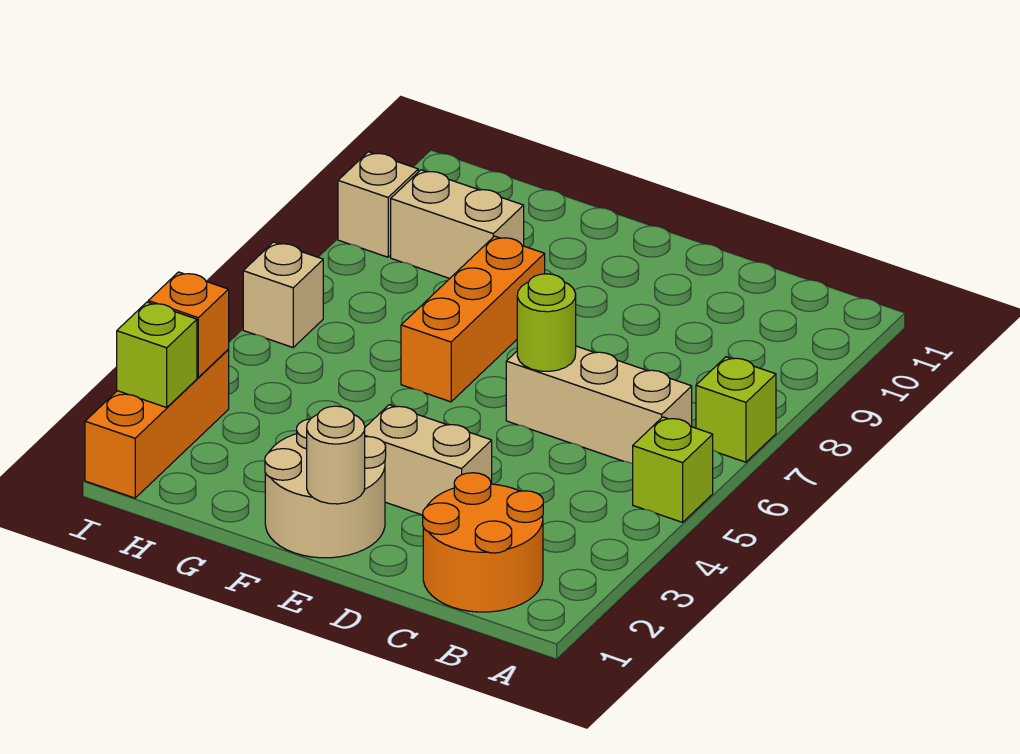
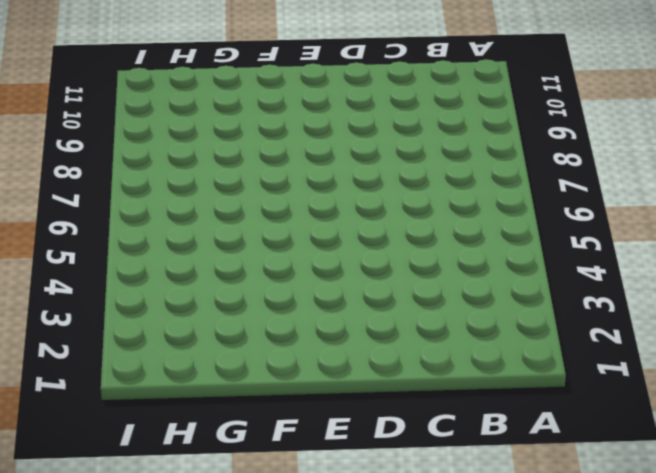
none -> lime brick A5 level 1
none -> lime brick A7 level 1
none -> orange round brick B1:C2 level 1

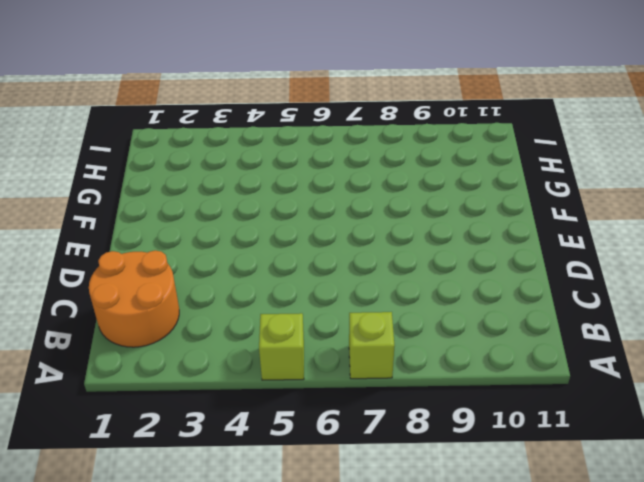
none -> tan brick B6:D6 level 1
none -> tan brick D3:E3 level 1
none -> tan round brick E1:F2 level 1

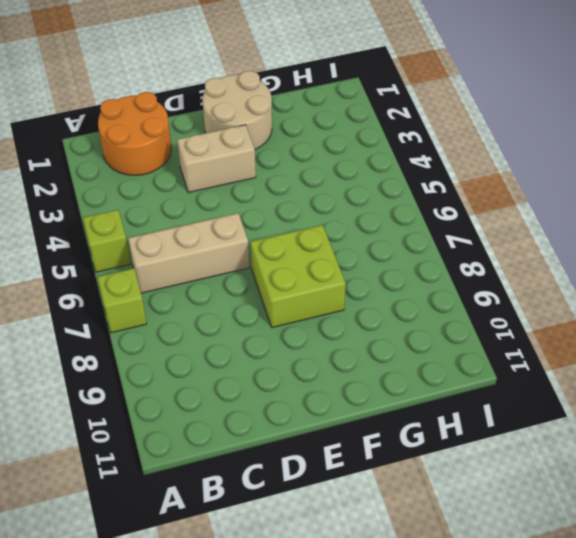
lime brick E7:F8 level 1 -> orange brick F6:F8 level 1
none -> tan brick G9:H9 level 1
none -> orange brick I1:I3 level 1
none -> tan brick I6 level 1

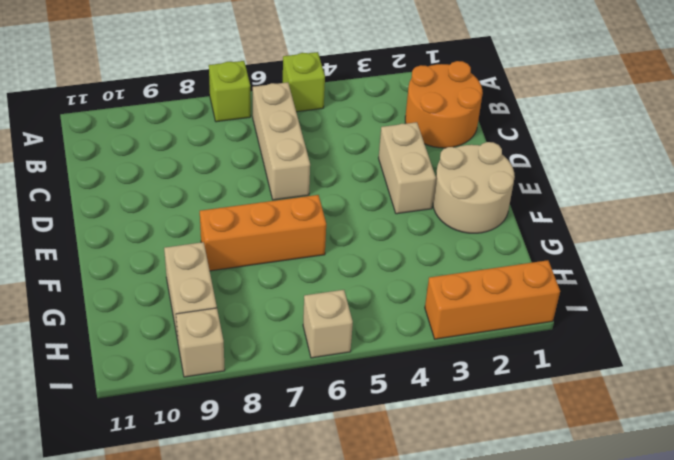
none -> lime round brick D6 level 2
none -> tan round brick E1 level 2
none -> lime brick I2 level 2

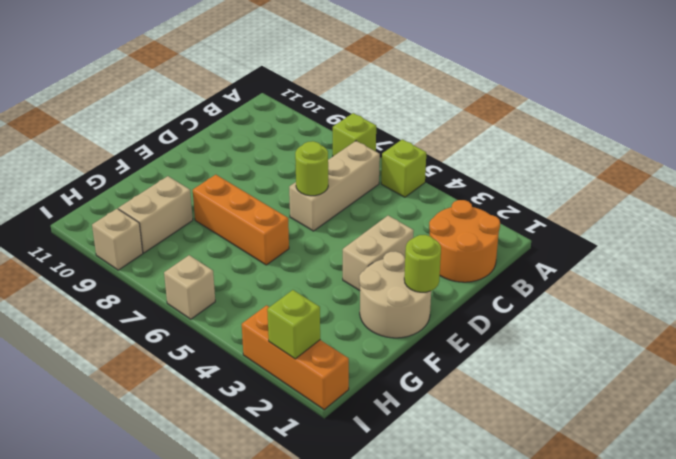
lime round brick E1 level 2 -> tan round brick E1 level 2
none -> orange brick I3 level 2

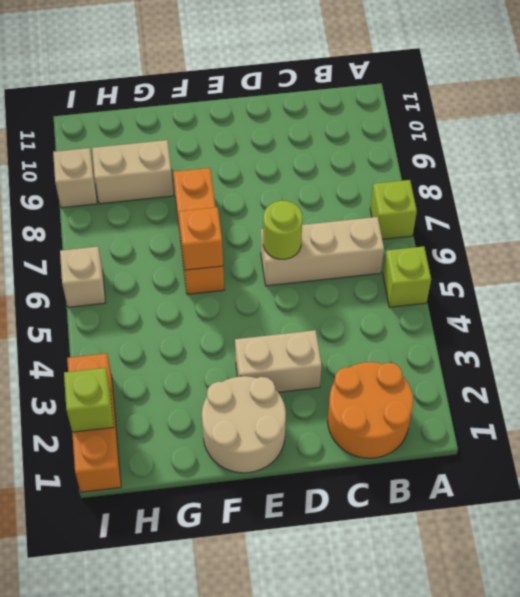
orange brick F6 level 2 -> orange brick I3 level 2
none -> tan round brick E1 level 2

